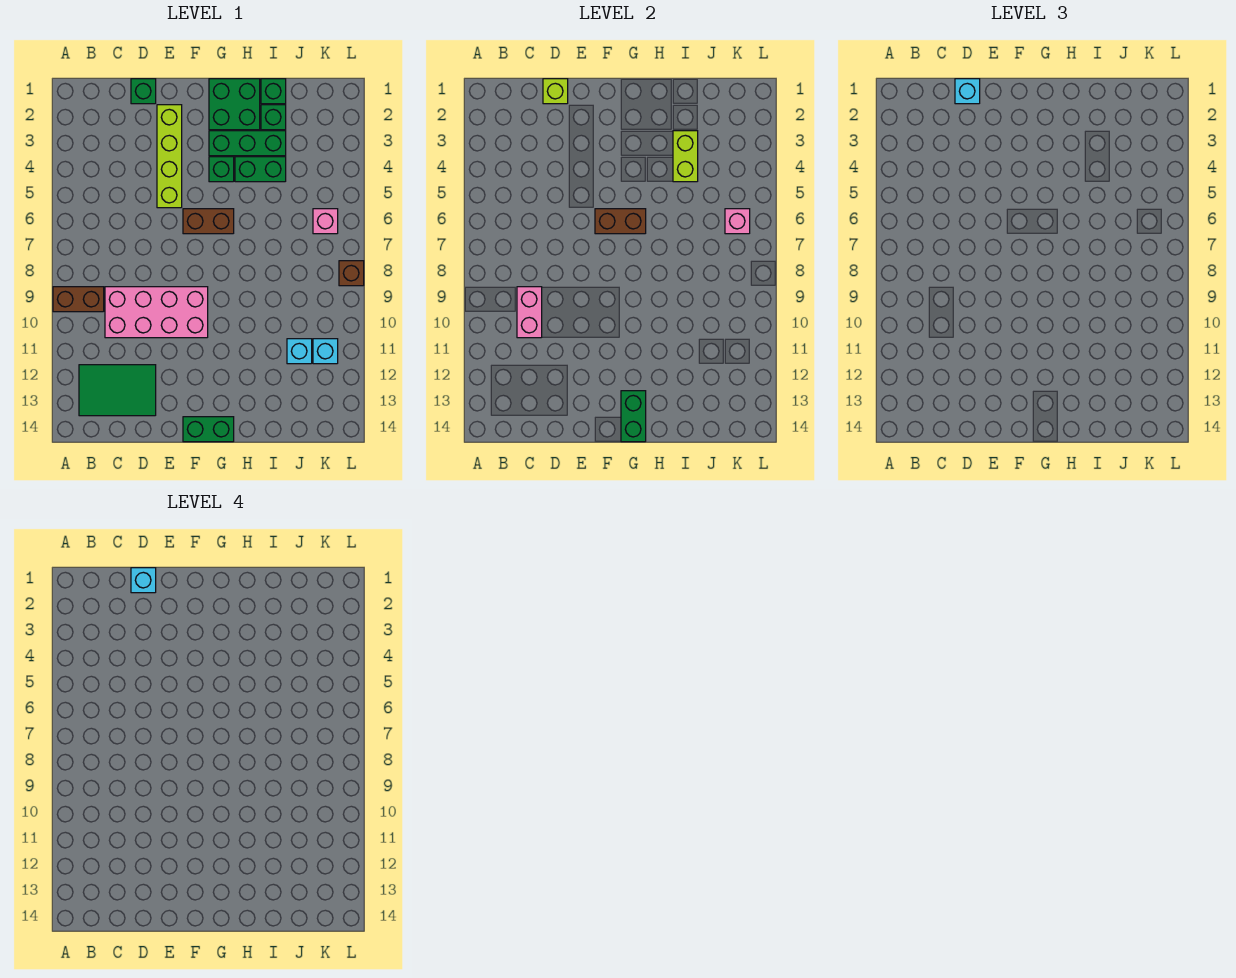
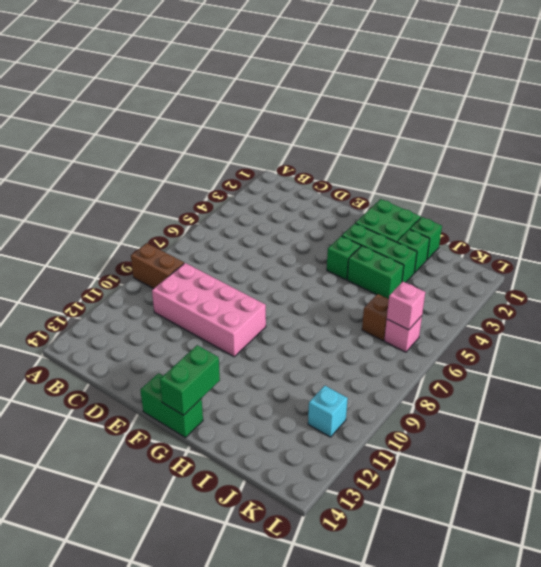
brown brick J6 level 1 -> brown brick L8 level 1
none -> green tile B12:D13 level 1
none -> green brick D1 level 1
none -> lime brick E2:E5 level 1

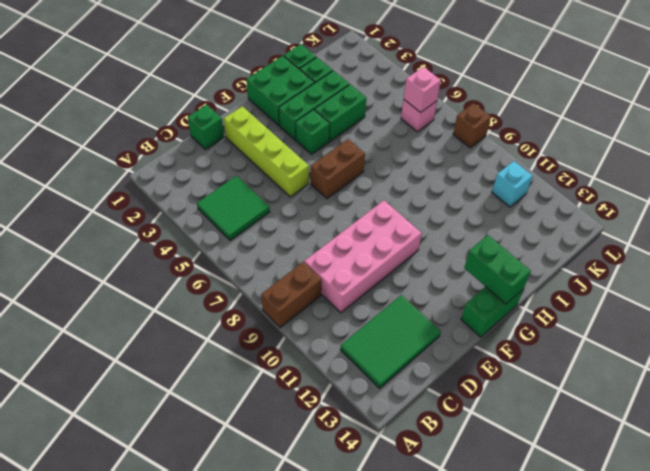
green tile B4:C5 level 1 -> none
none -> cyan brick J11 level 1
none -> pink brick C9:C10 level 2
none -> lime brick D1 level 2

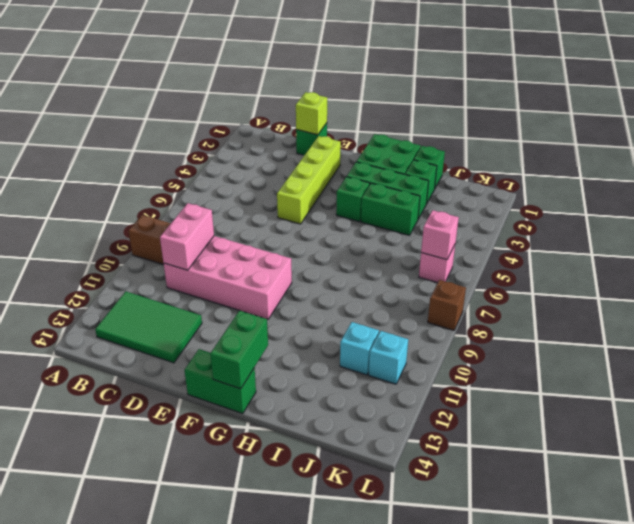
none -> brown brick F6:G6 level 1
none -> brown brick F6:G6 level 2
none -> lime brick I3:I4 level 2

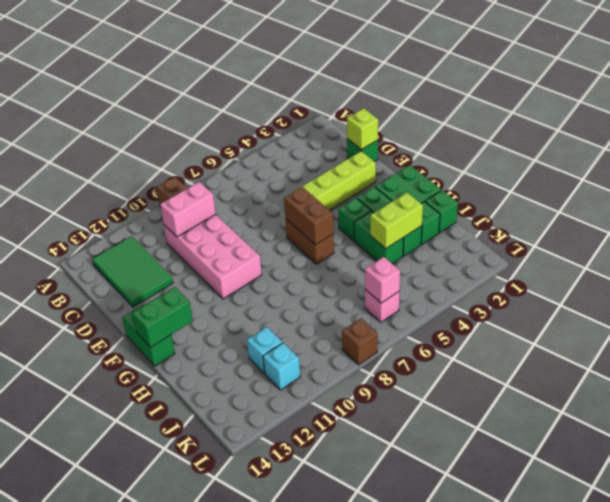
none -> cyan brick D1 level 3
none -> cyan brick D1 level 4

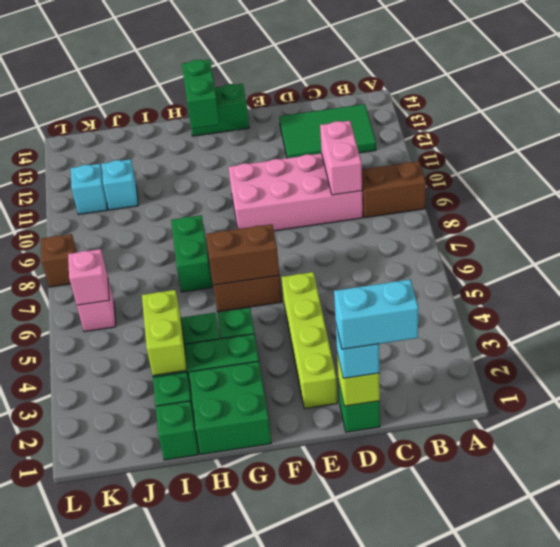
cyan brick C1:D1 level 4 -> cyan brick D1 level 4
green brick H7:H8 level 1 -> none

